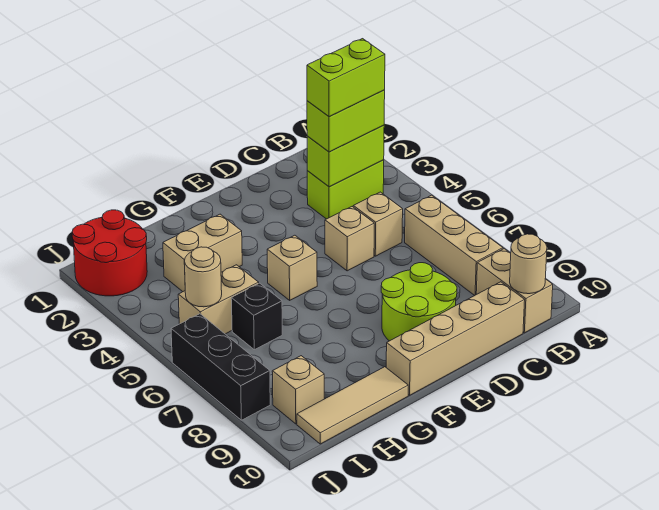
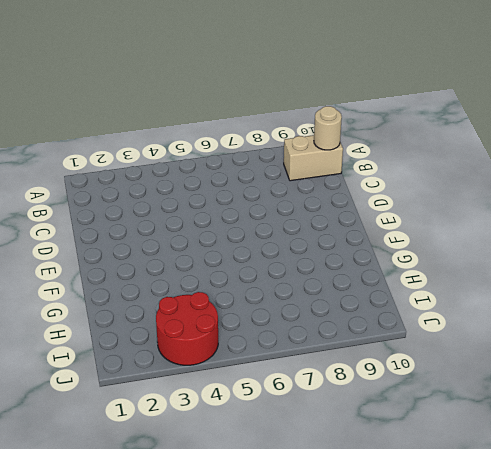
red round brick I3:J4 level 1 -> red round brick I1:J2 level 1
none -> lime brick B3:C3 level 1
none -> tan brick B6:B8 level 1
none -> tan brick C5 level 1

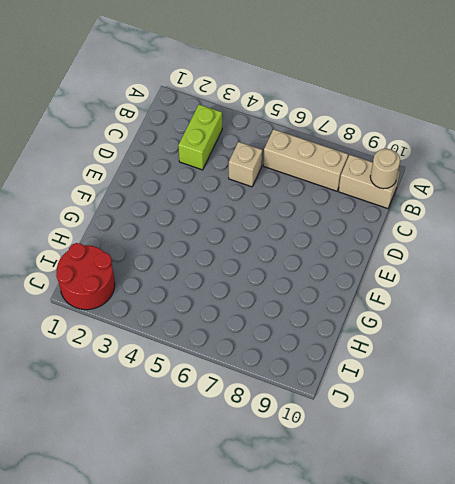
none -> tan brick C10:F10 level 1
none -> tan brick D5 level 1
none -> lime round brick D8:E9 level 1

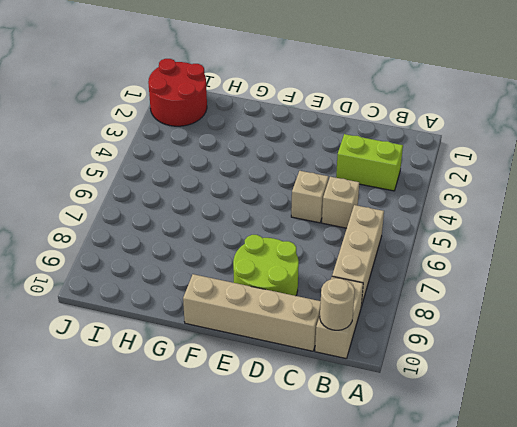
none -> tan brick F5 level 1
none -> tan brick G3:H3 level 1
none -> tan tile G10:I10 level 1

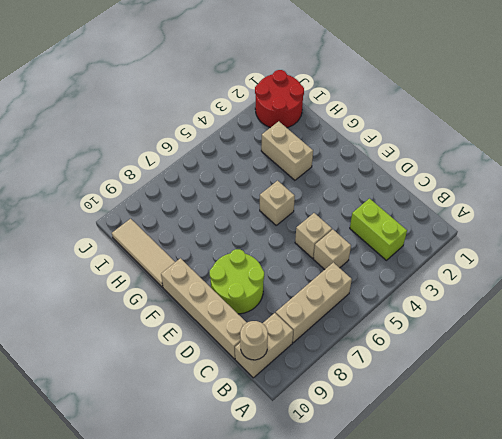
none -> tan brick H5:I5 level 1
none -> black brick H6 level 1
none -> tan brick I9 level 1

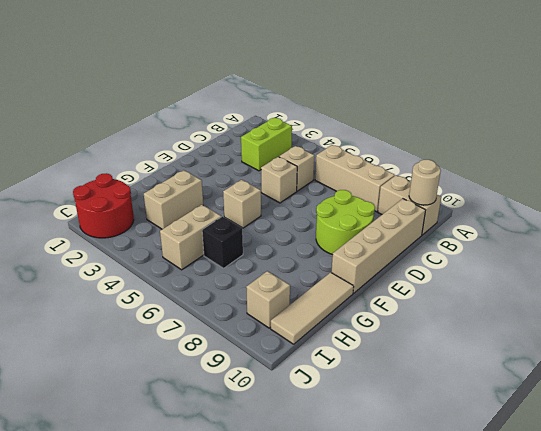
none -> black brick J6:J8 level 1
none -> lime brick B3:C3 level 2
none -> tan round brick I5 level 2

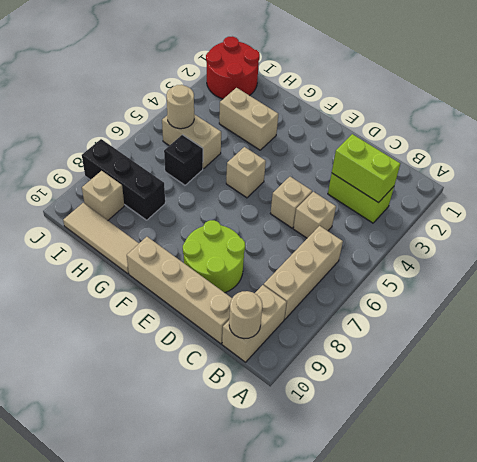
black brick H8:J8 level 1 -> black brick J6:J8 level 1
none -> lime brick B3:C3 level 3
none -> lime brick B3:C3 level 4

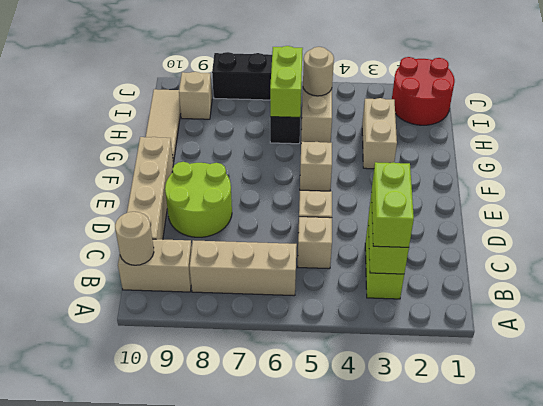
lime brick H6:I6 level 2 -> lime brick B3:C3 level 4

